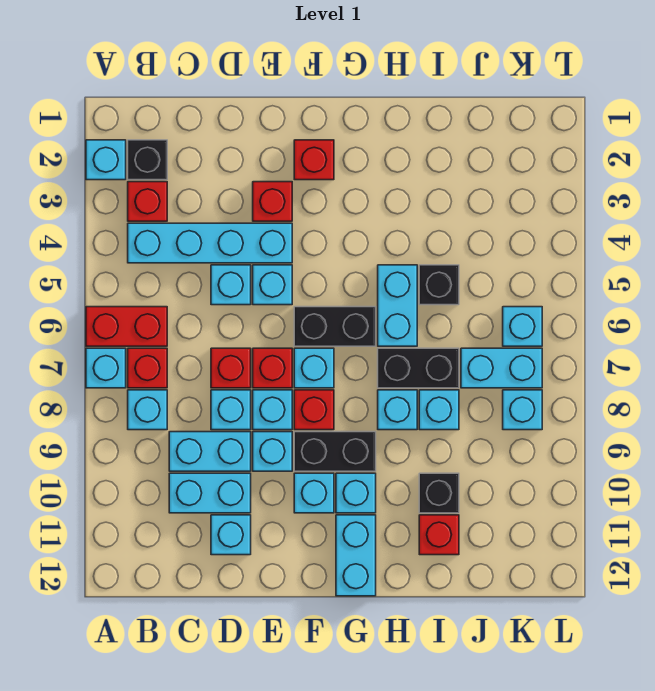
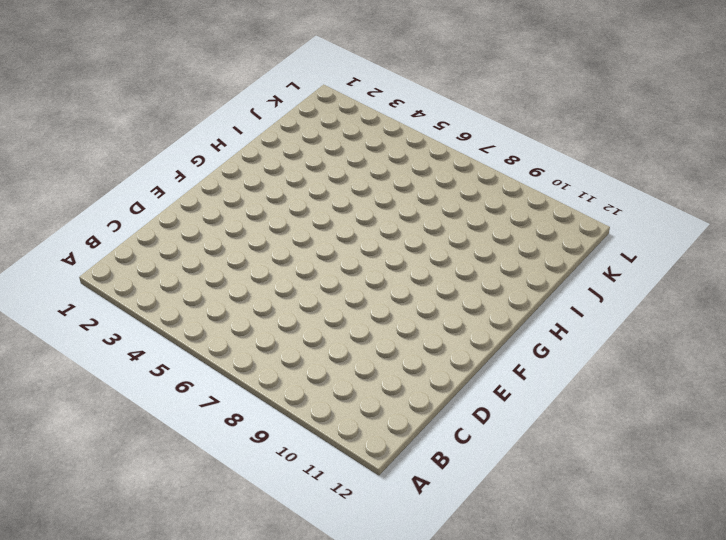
none -> cyan brick A2 level 1
none -> red brick A6:B6 level 1
none -> cyan brick A7 level 1
none -> black brick B2 level 1

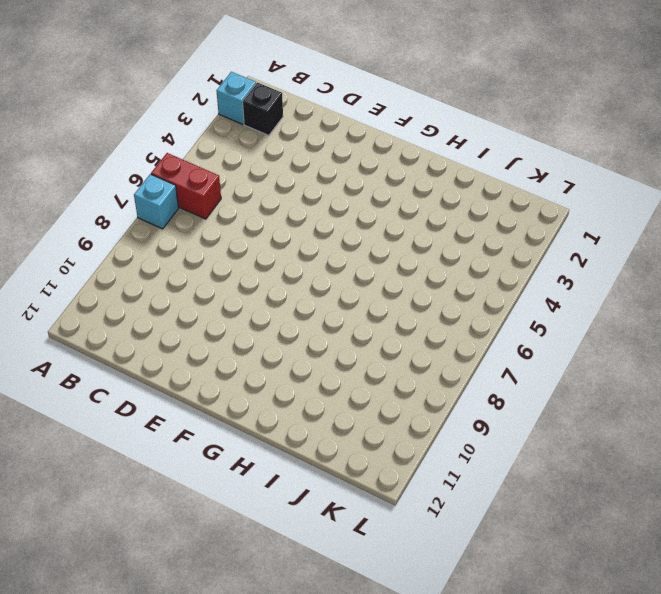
none -> red brick B3 level 1
none -> cyan brick B4:E4 level 1
none -> red brick B7 level 1
none -> cyan brick B8 level 1

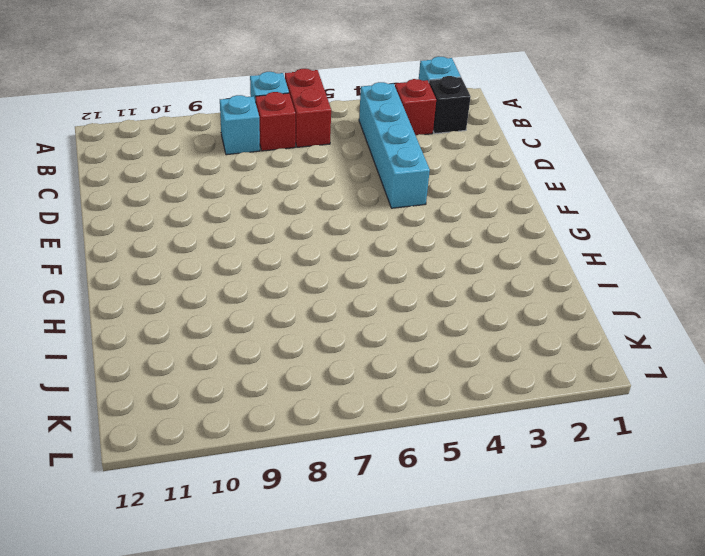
none -> cyan brick C9:D9 level 1
none -> cyan brick C10:D10 level 1
none -> cyan brick D5 level 1
none -> red brick D7 level 1

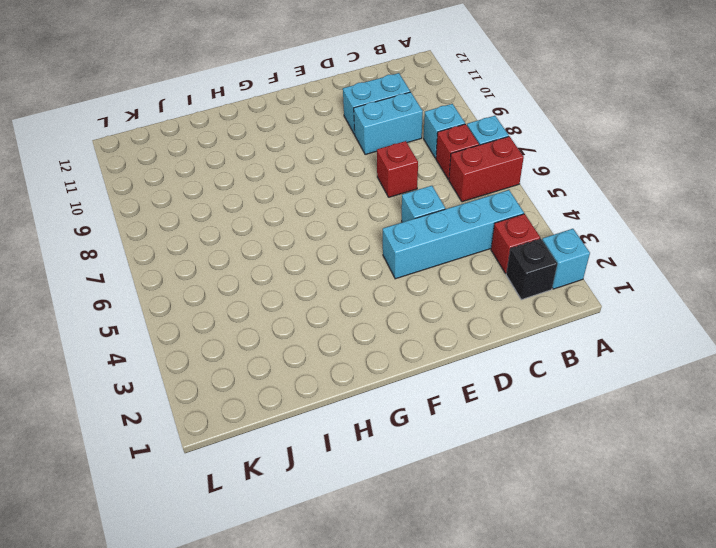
none -> cyan brick D8 level 1
none -> cyan brick D11 level 1
none -> red brick E3 level 1
none -> cyan brick E5 level 1

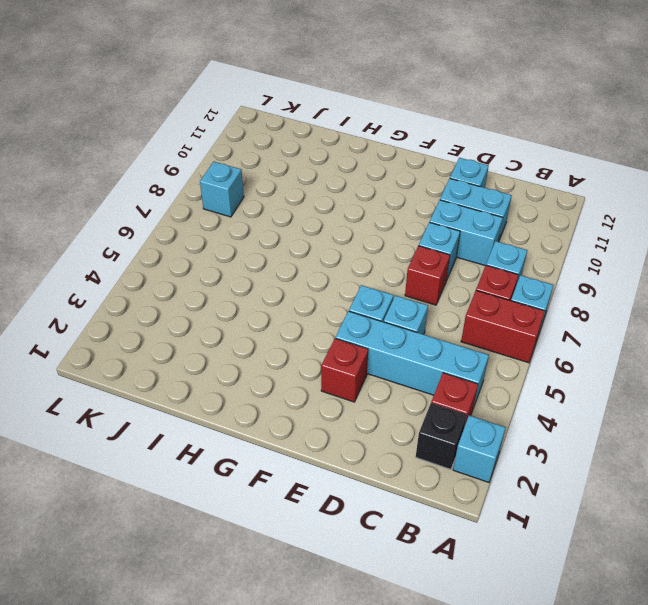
none -> red brick E7 level 1
none -> cyan brick E8 level 1
none -> cyan brick E9 level 1
none -> red brick F2 level 1

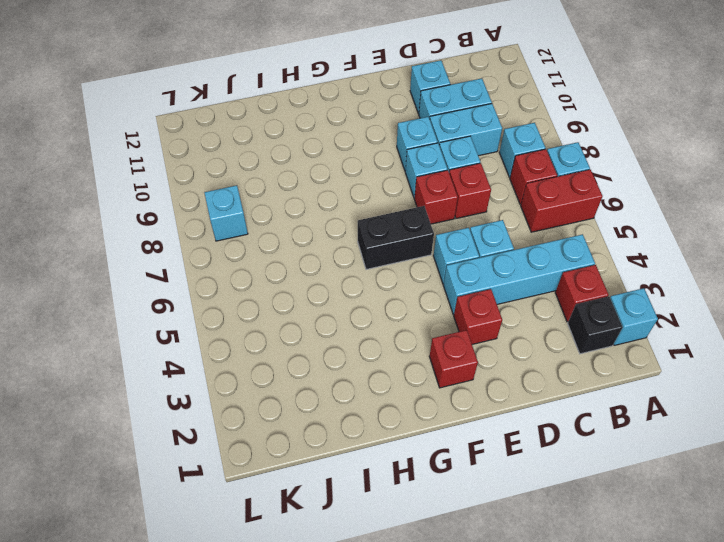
none -> cyan brick F7 level 1
none -> red brick F8 level 1
none -> black brick F9:G9 level 1
none -> cyan brick F10 level 1

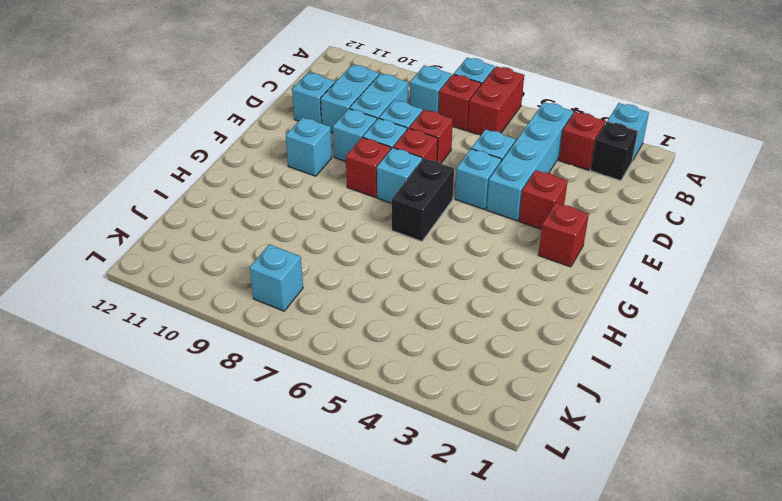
none -> black brick F9:G9 level 1
none -> cyan brick G10 level 1
none -> cyan brick G11:G12 level 1
none -> cyan brick H5:H6 level 1

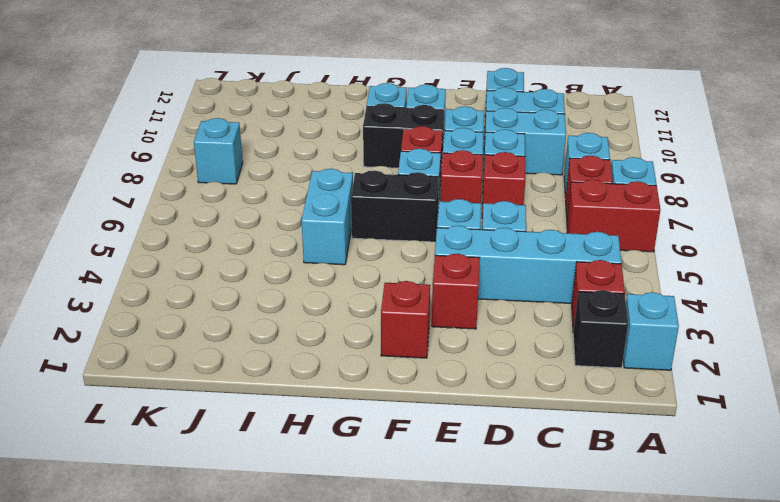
none -> cyan brick G11:G12 level 1
none -> black brick H7:I7 level 1
none -> cyan brick H8 level 1
none -> black brick I5 level 1

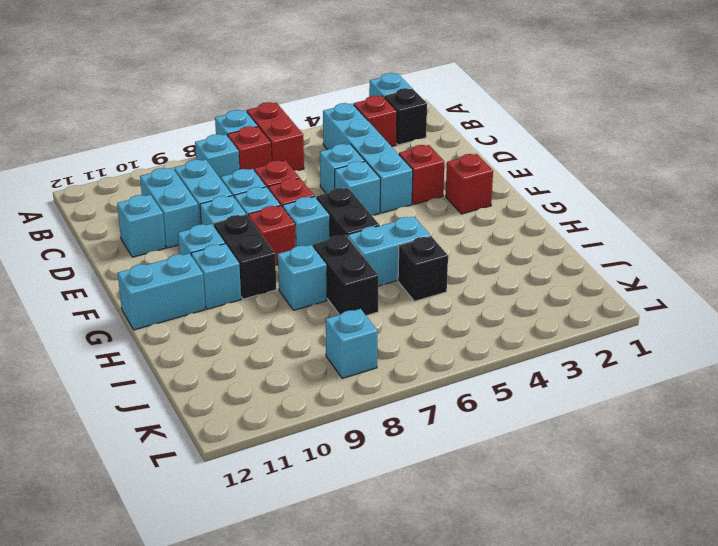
none -> cyan brick I8 level 1
none -> black brick I10 level 1
none -> red brick I11 level 1
none -> cyan brick J7:K7 level 1

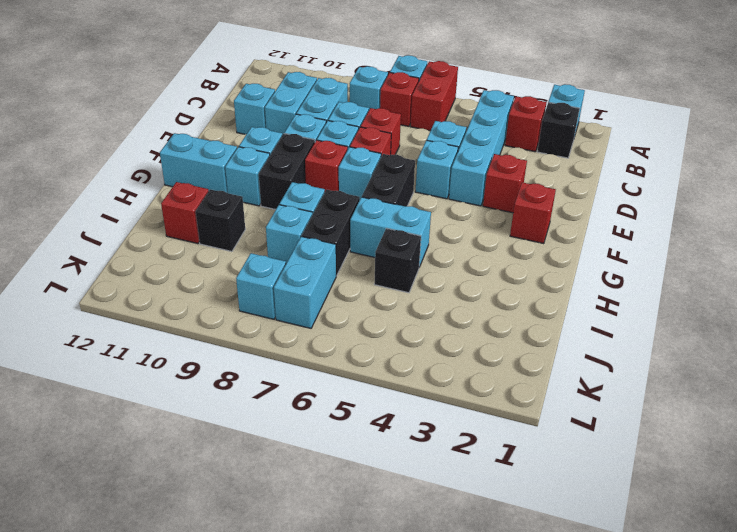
none -> cyan brick K6 level 1

